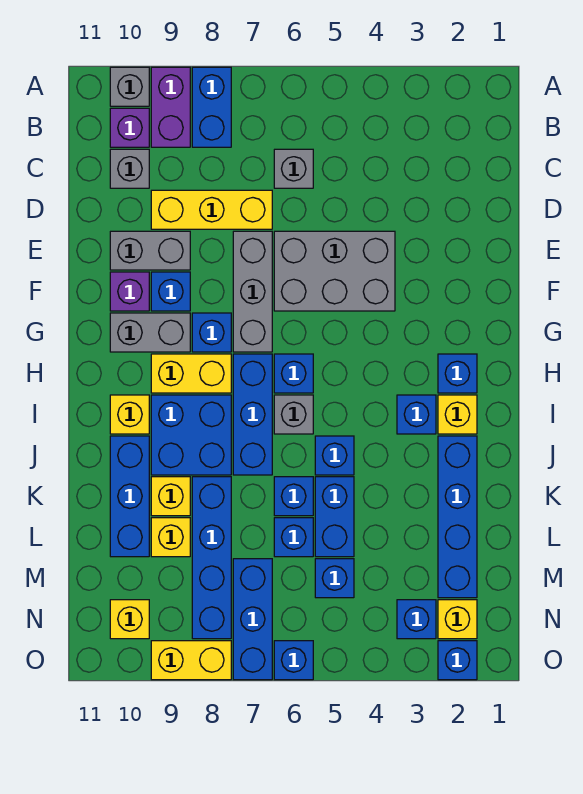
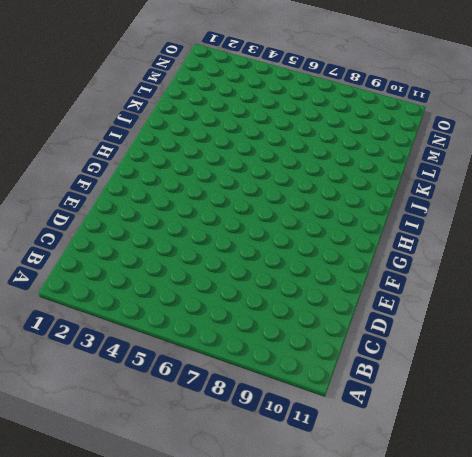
none -> blue brick A8:B8 level 1
none -> purple brick A9:B9 level 1
none -> grey brick A10 level 1
none -> purple brick B10 level 1

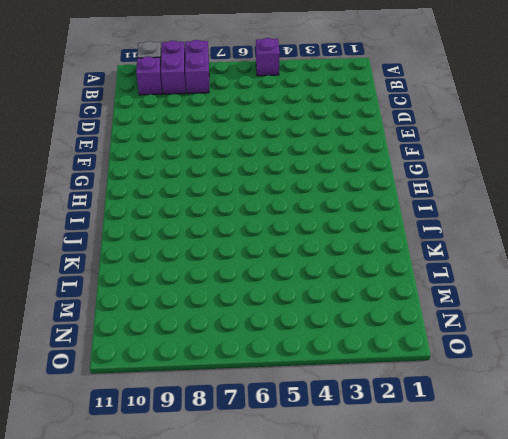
purple brick A5 level 1 -> purple brick F10 level 1
purple brick A8:B8 level 1 -> blue brick A8:B8 level 1
none -> grey brick C6 level 1
none -> grey brick C10 level 1
none -> yellow brick D7:D9 level 1
none -> grey brick E4:F6 level 1

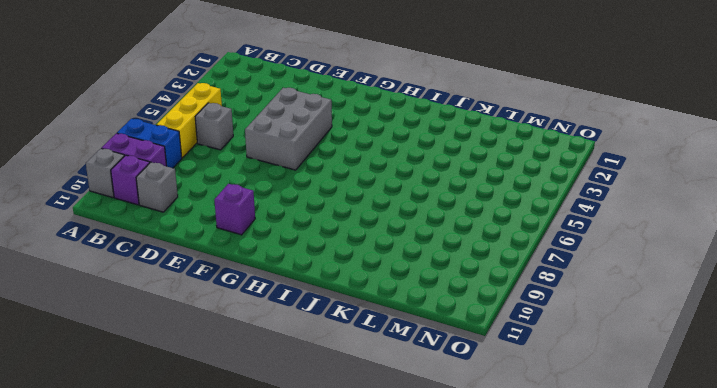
yellow brick B5:B7 level 1 -> yellow brick D7:D9 level 1
none -> grey brick E7:G7 level 1
none -> grey brick E9:E10 level 1
none -> blue brick F9 level 1
none -> blue brick G8 level 1

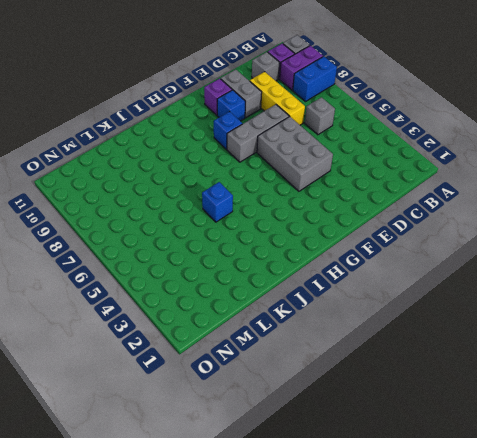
none -> grey brick G9:G10 level 1
none -> blue brick H2 level 1
none -> blue brick H6 level 1
none -> blue brick H7:J7 level 1

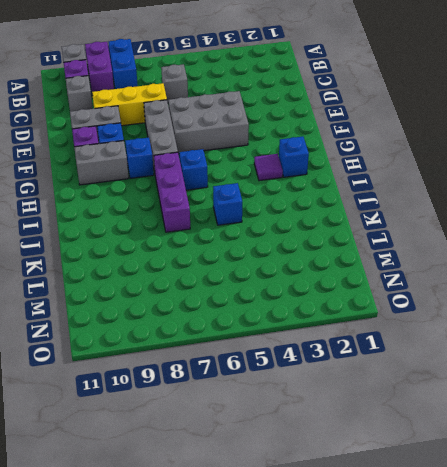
purple tile H3 level 1 -> none
purple brick H7:J7 level 1 -> blue brick H7:J7 level 1
none -> yellow brick H8:H9 level 1
none -> yellow brick I2 level 1
none -> blue brick I3 level 1
none -> grey brick I6 level 1

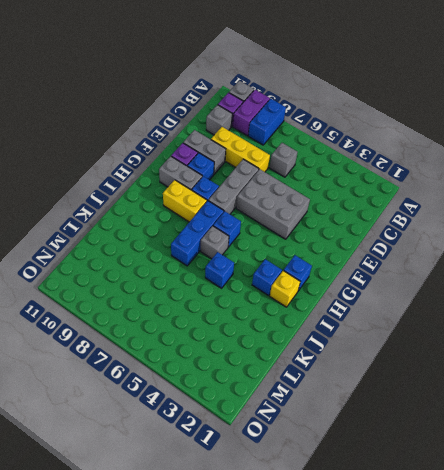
none -> blue brick I8:J9 level 1
none -> yellow brick I10 level 1
none -> blue brick J2:M2 level 1
none -> blue brick J10:L10 level 1

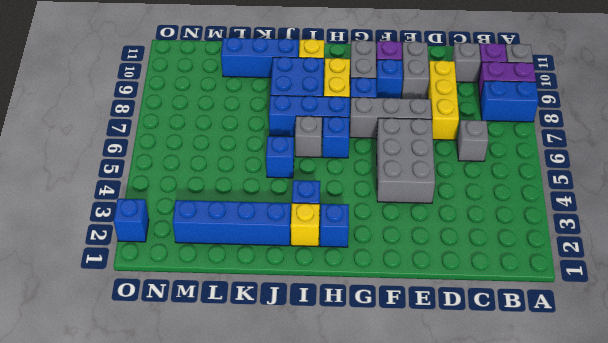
none -> blue brick K5:L5 level 1
none -> blue brick K6 level 1
none -> blue brick K8:N8 level 1
none -> yellow brick K9 level 1

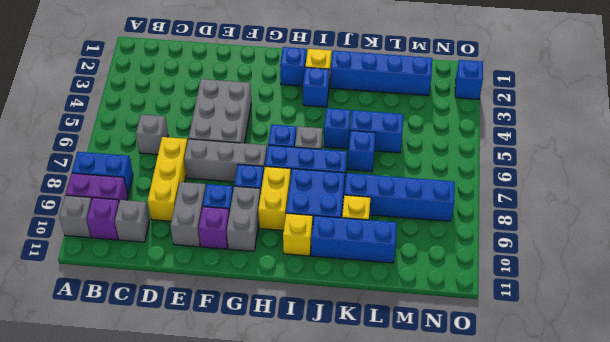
none -> blue brick L6 level 1
none -> yellow brick L9 level 1
none -> blue brick M5 level 1
none -> blue brick M7:O7 level 1

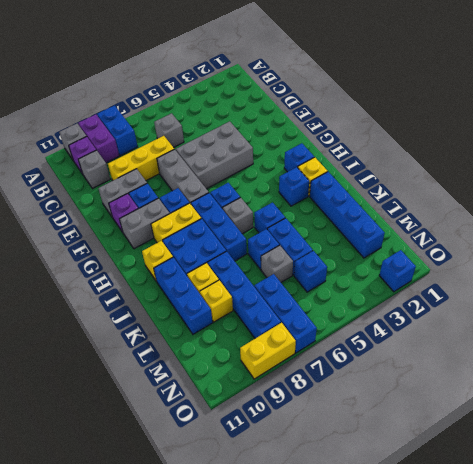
grey brick L6 level 1 -> blue brick L6 level 1
none -> yellow brick N2 level 1
none -> blue brick N3 level 1
none -> yellow brick N10 level 1
none -> blue brick O6 level 1

